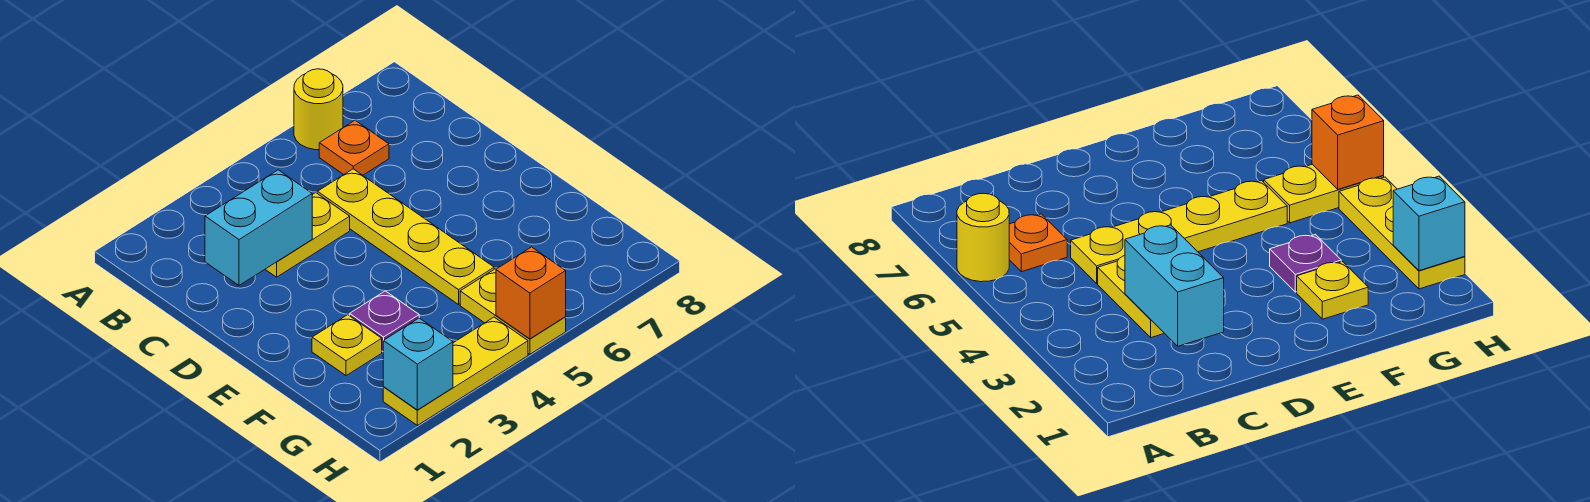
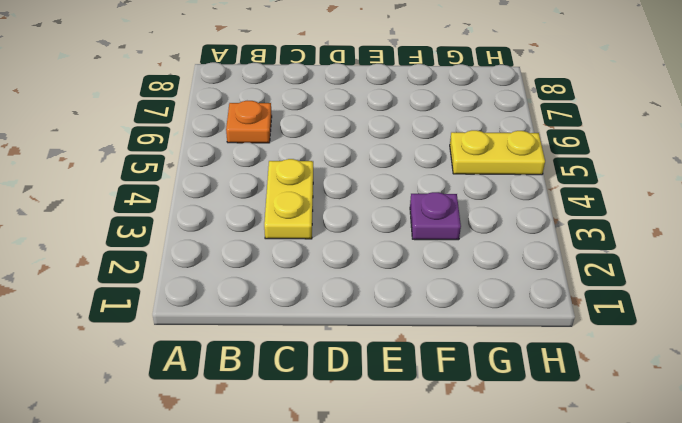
none -> yellow round brick A6 level 1
none -> yellow plate C5:F5 level 1

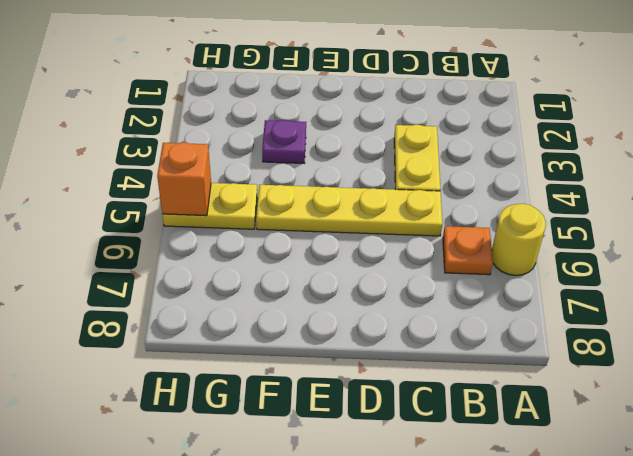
none -> yellow plate F2 level 1
none -> yellow plate H2:H4 level 1

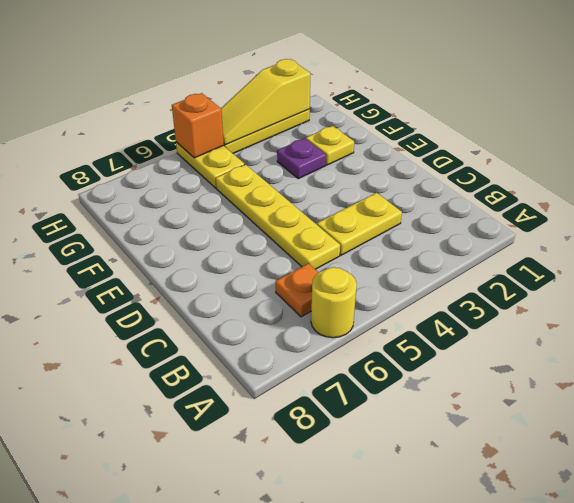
yellow slope H2:H4 level 2 top 2 -> cyan brick H2 level 2
none -> cyan brick C2:C3 level 2

